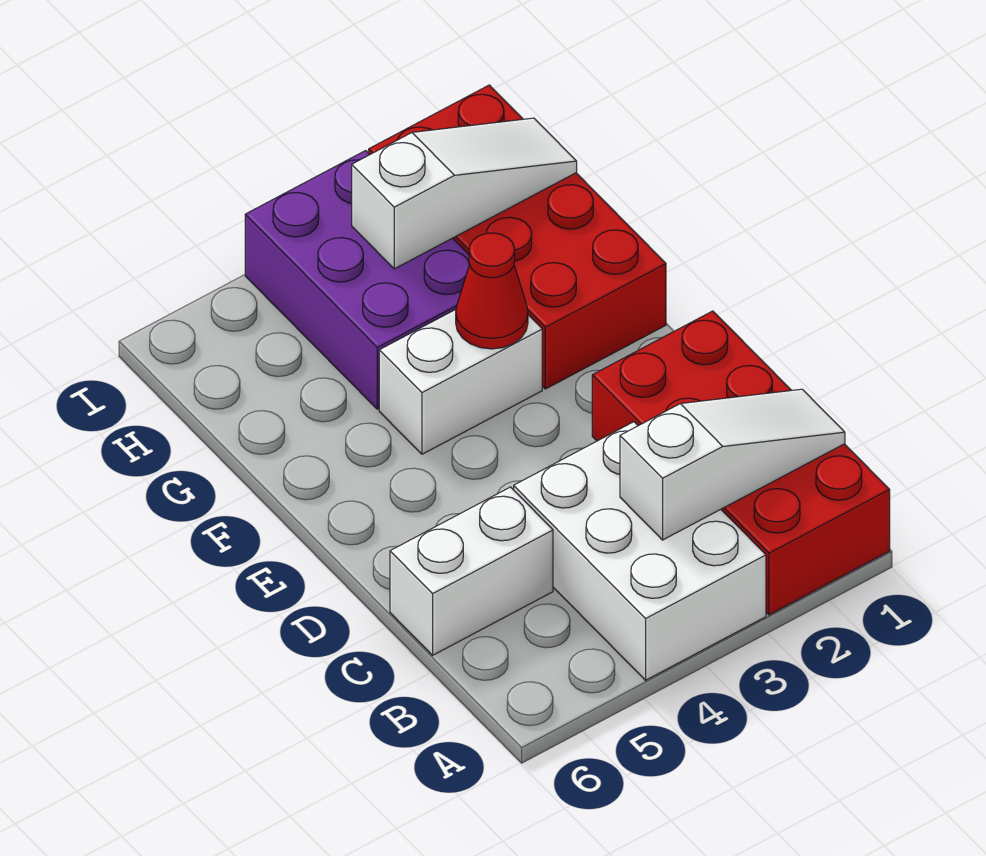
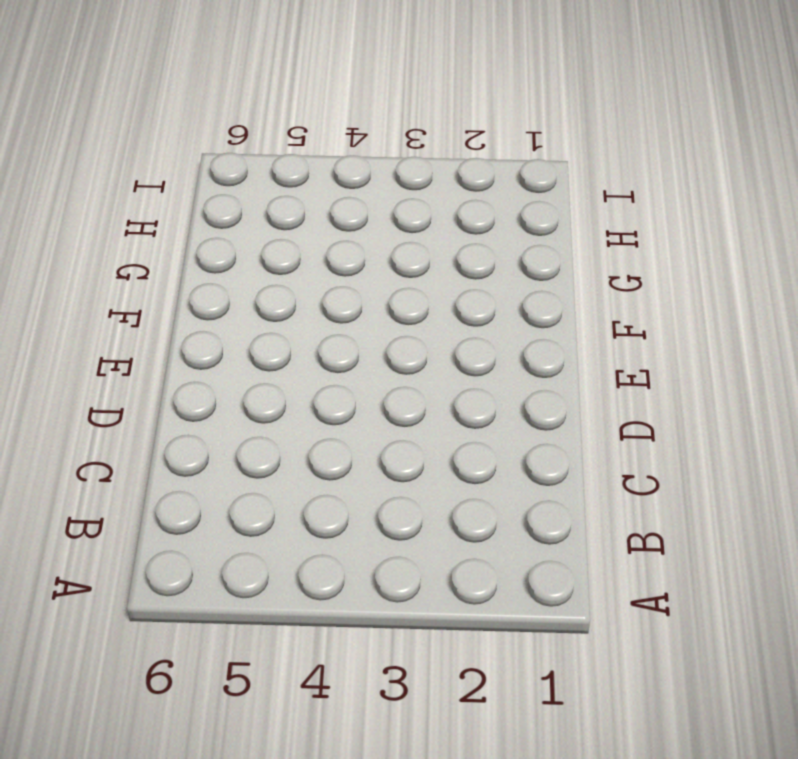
none -> red brick A1:D2 level 1
none -> white brick A3:C4 level 1

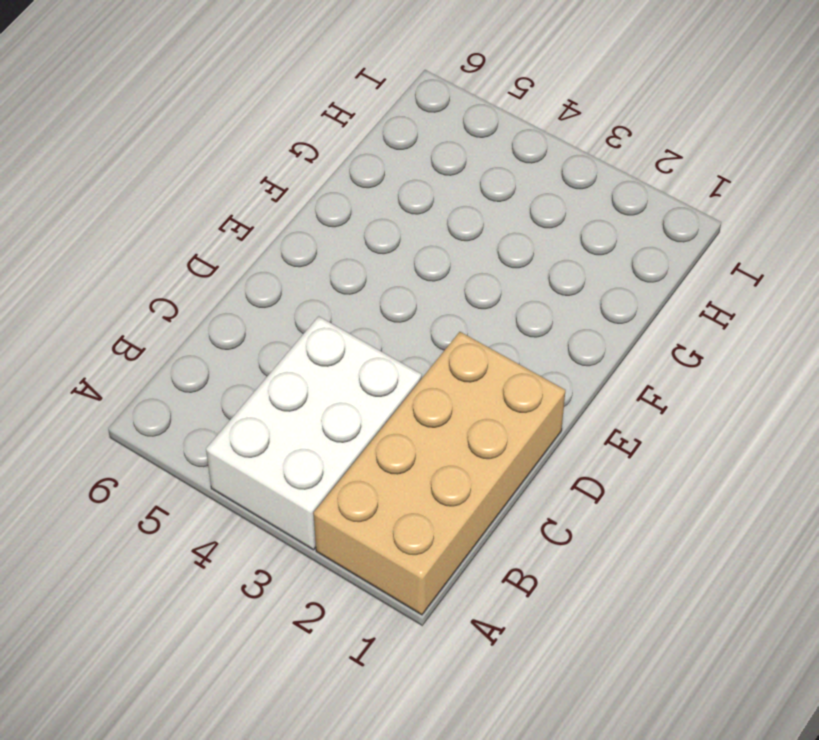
tan brick A1:D2 level 1 -> red brick A1:D2 level 1
none -> white brick C5:C6 level 1
none -> red brick F1:I2 level 1

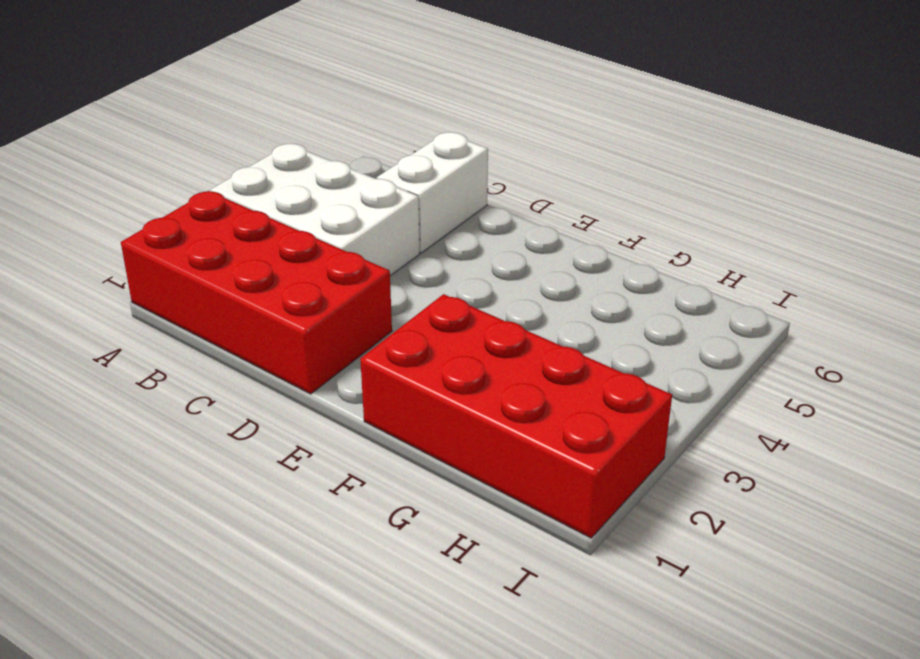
none -> white brick F3:F4 level 1
none -> purple brick G3:I4 level 1

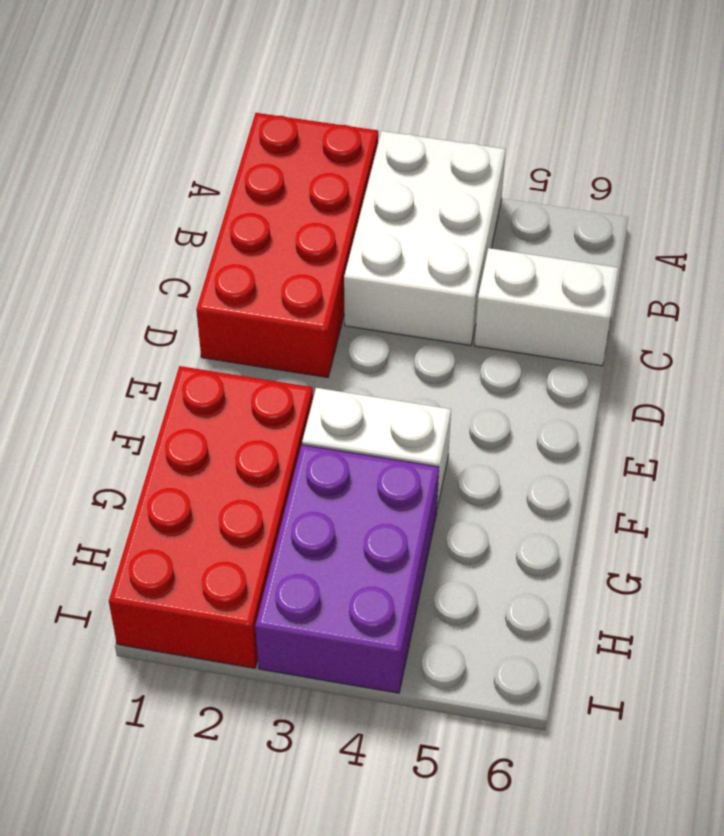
none -> white slope B1:B3 level 2 top 3
none -> red cone F3 level 2

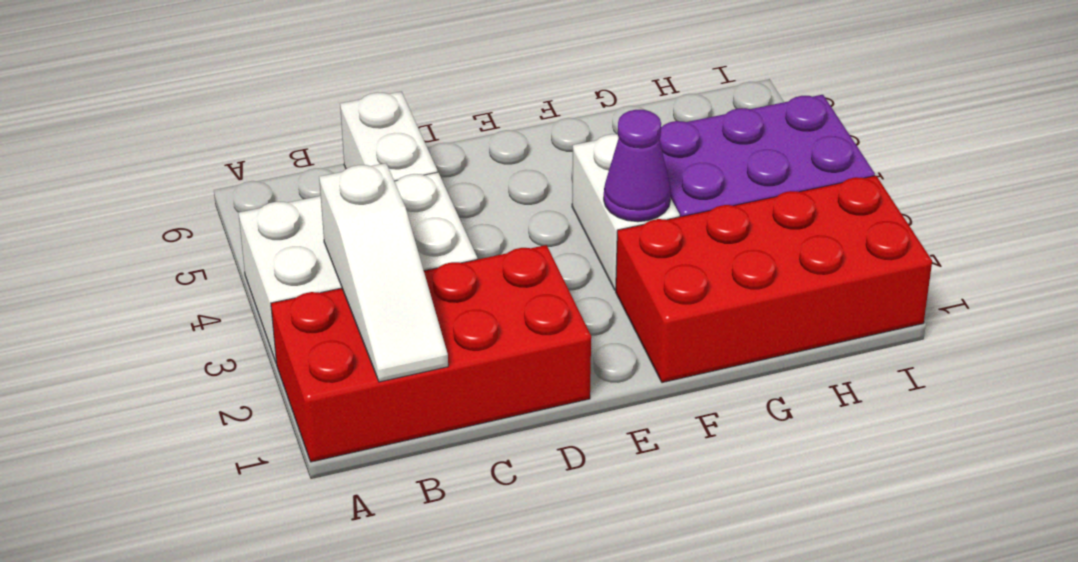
purple cone F3 level 2 -> red cone F3 level 2
none -> white slope H1:H3 level 2 top 3

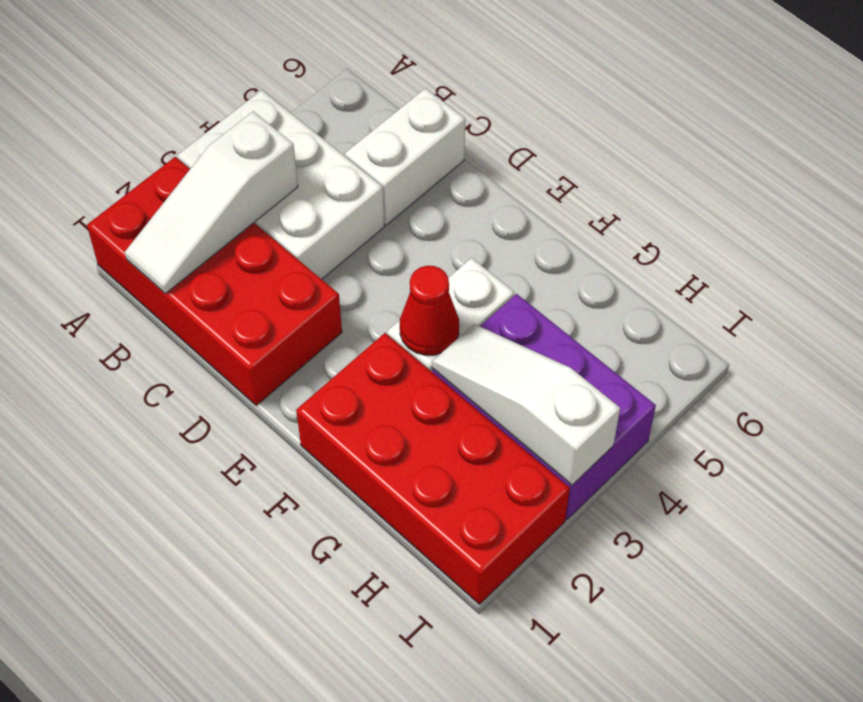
white slope G3:I3 level 2 top I -> white slope H1:H3 level 2 top 3

